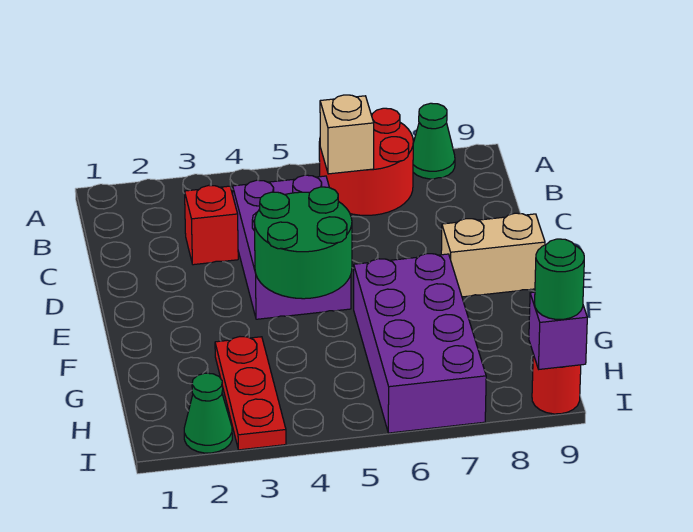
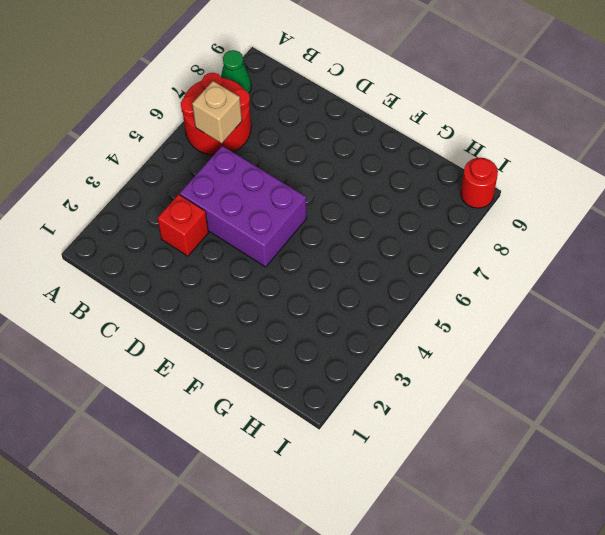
none -> tan brick E8:E9 level 1
none -> purple brick F6:I7 level 1
none -> red plate G3:I3 level 1

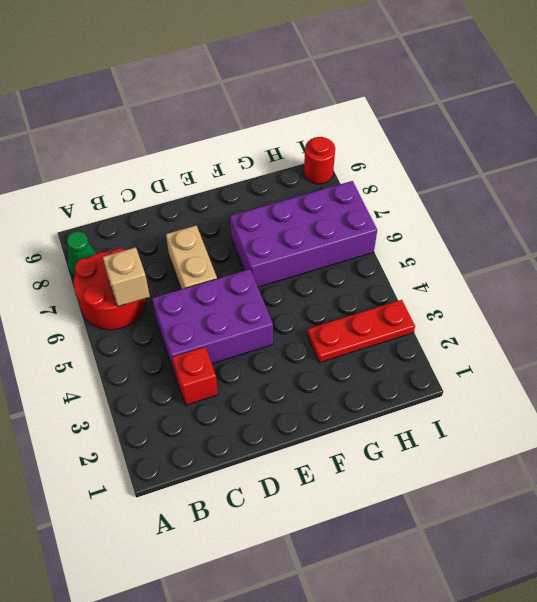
tan brick D6:D7 level 1 -> tan brick E8:E9 level 1
none -> green cone I2 level 1
none -> green round brick E4:F5 level 2
none -> purple brick I9 level 2

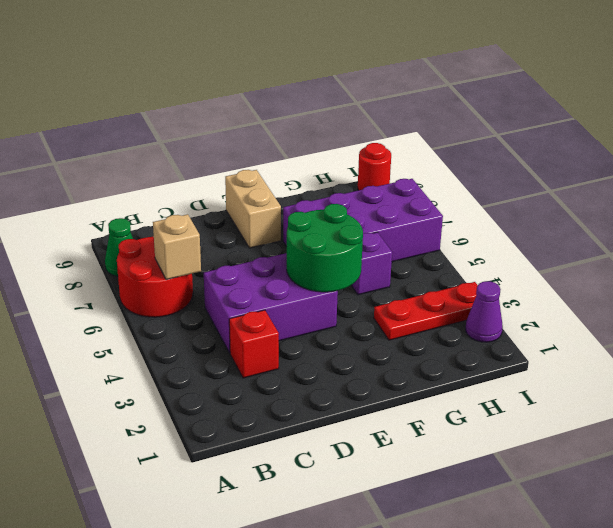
purple brick G5 level 1 -> purple brick I9 level 2
purple cone I2 level 1 -> green cone I2 level 1
none -> green round brick I9 level 3

